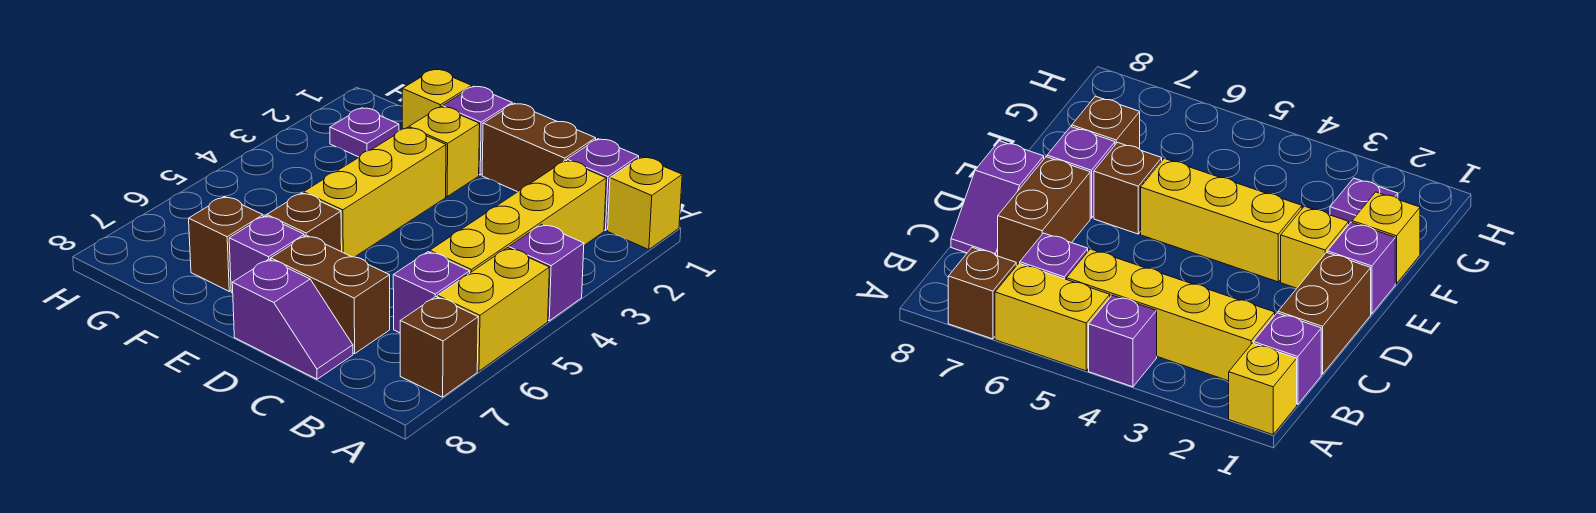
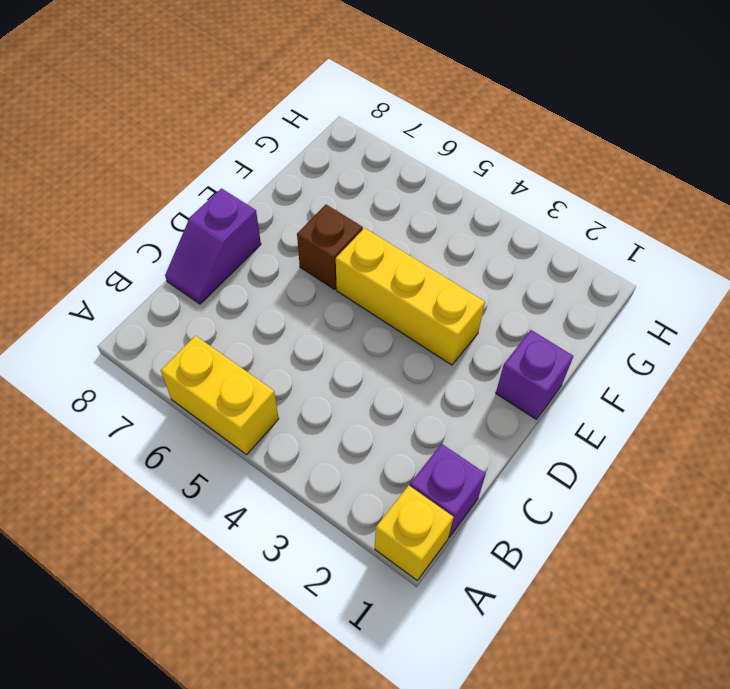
none -> purple brick A4 level 1
none -> brown brick A7 level 1
none -> yellow brick B2:B5 level 1

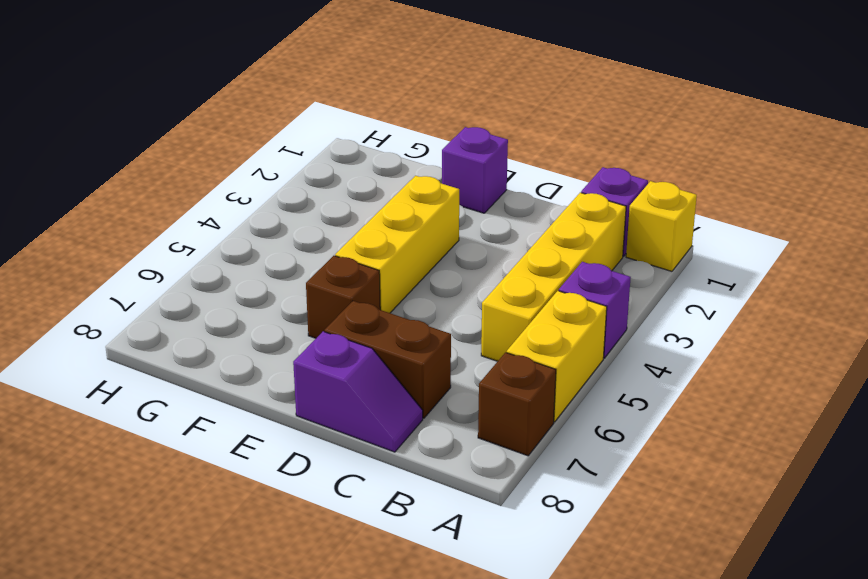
none -> purple brick B6 level 1
none -> brown brick C1:D1 level 1
none -> yellow brick E2 level 1

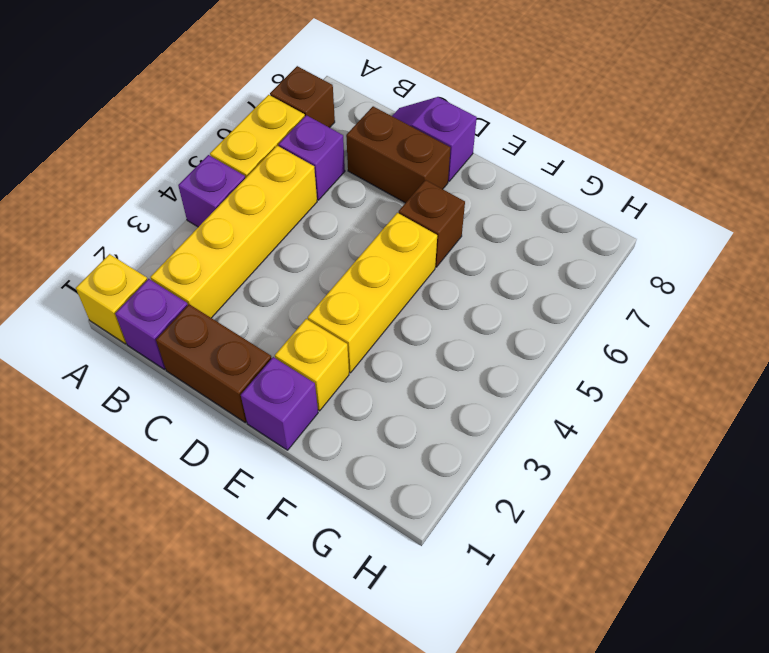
none -> purple brick E7 level 1
none -> yellow brick F1 level 1
none -> brown brick F7 level 1

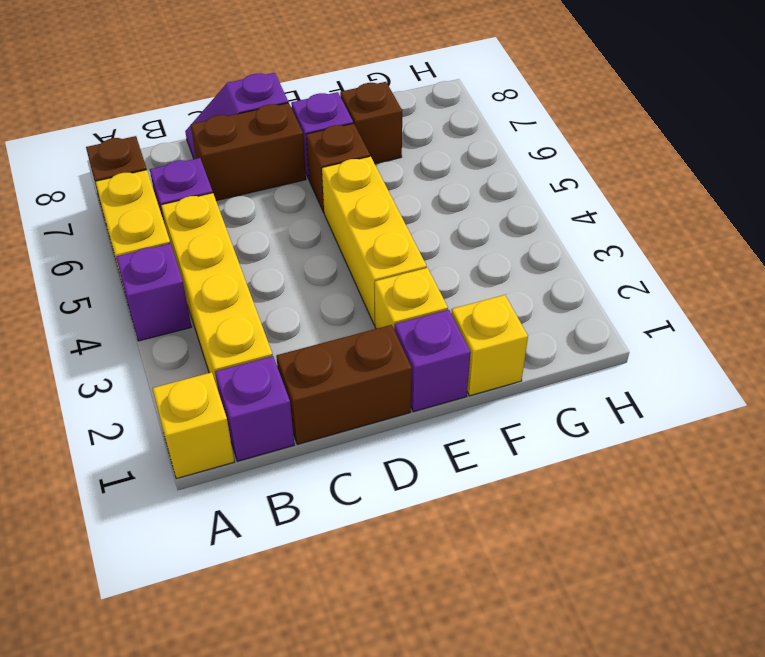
none -> purple plate G2 level 1

